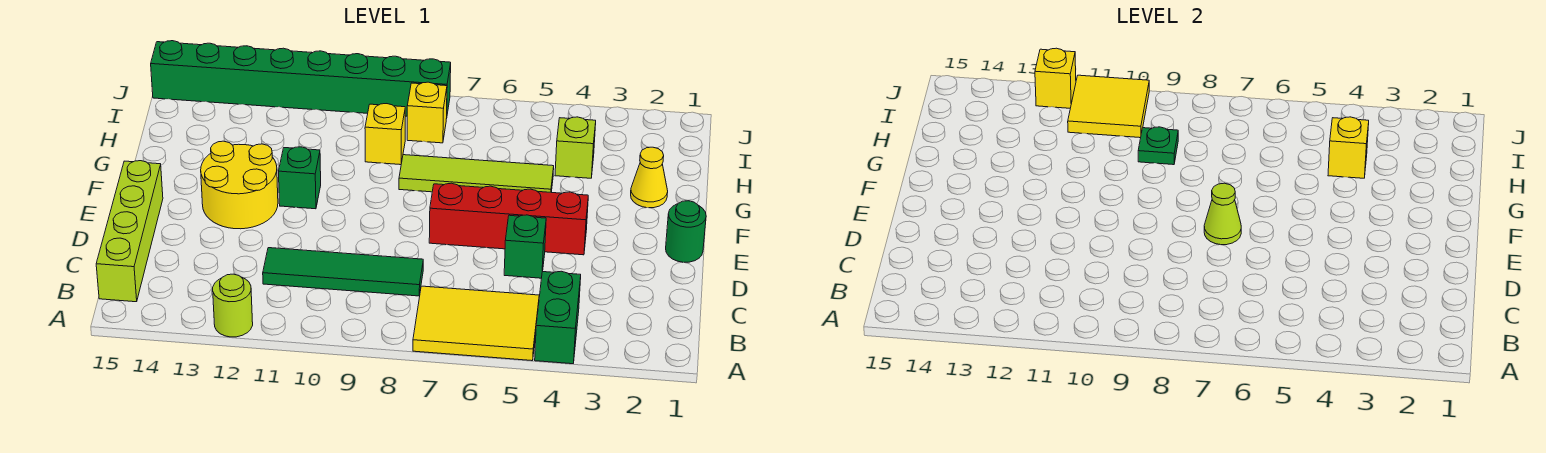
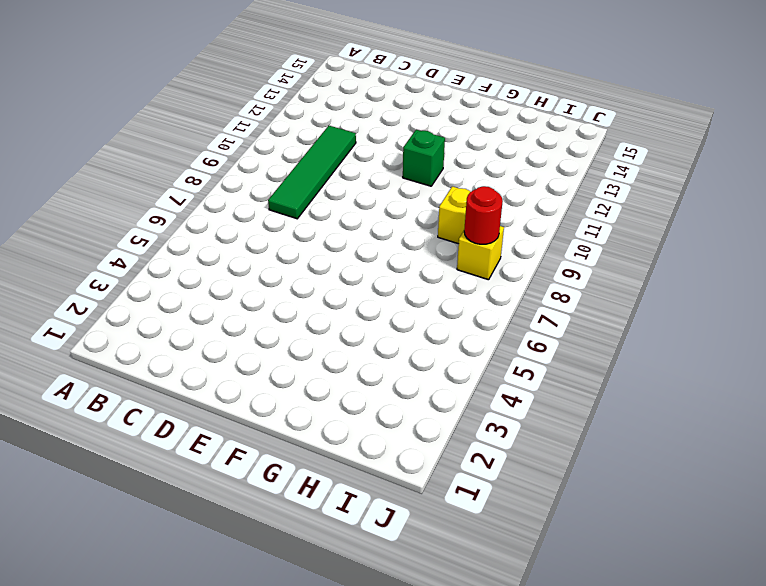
red round brick I8 level 2 -> none
none -> green brick A4:B4 level 1
none -> yellow tile A5:B7 level 1
none -> lime round brick A12 level 1

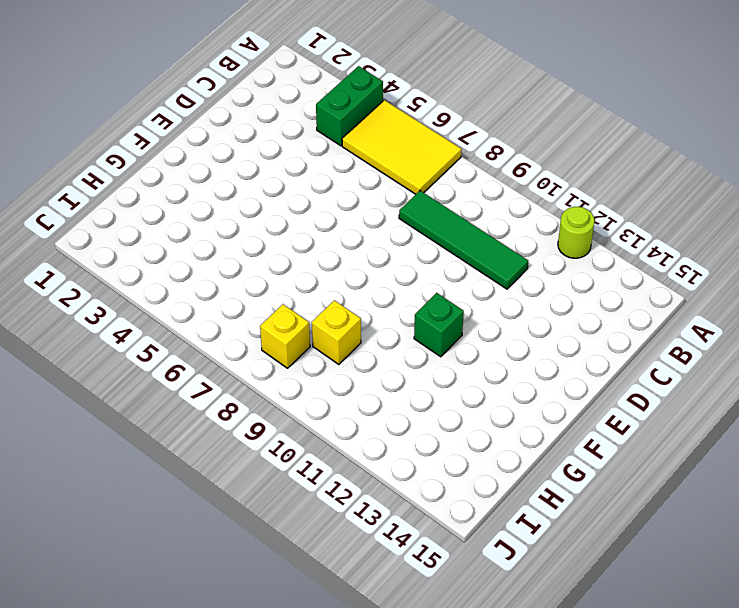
none -> lime brick B15:E15 level 1
none -> green brick D5 level 1
none -> green round brick E1 level 1

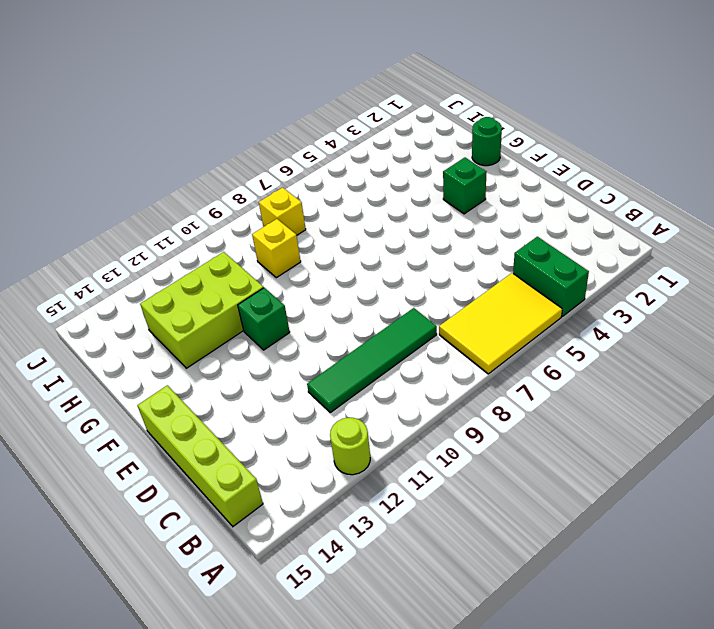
green brick F3 level 1 -> green brick D5 level 1
green round brick G1 level 1 -> green round brick E1 level 1
lime brick G11:H13 level 1 -> none
none -> red brick E4:E7 level 1
none -> yellow round brick E12:F13 level 1
none -> yellow cone G2 level 1

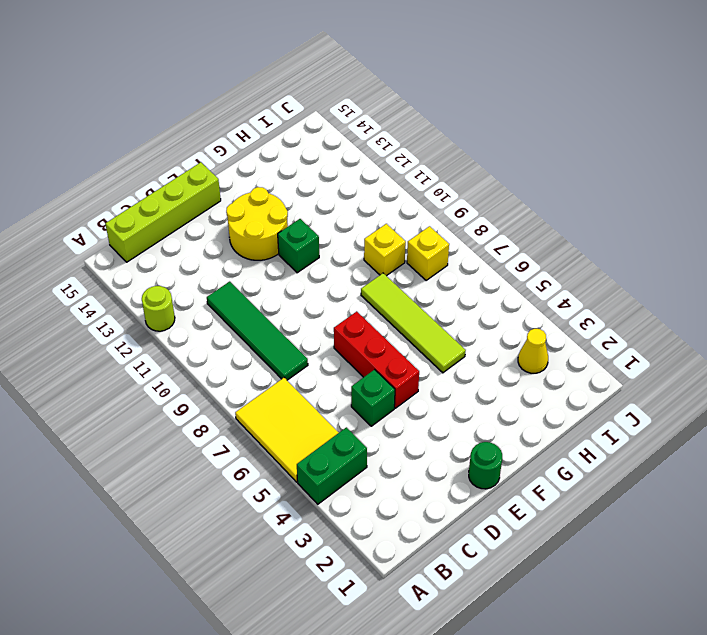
red brick E5:E7 level 1 -> red brick E4:E7 level 1
yellow cone I3 level 1 -> yellow cone G2 level 1
none -> lime brick H4 level 1
none -> green brick J8:J15 level 1
none -> lime cone E7 level 2

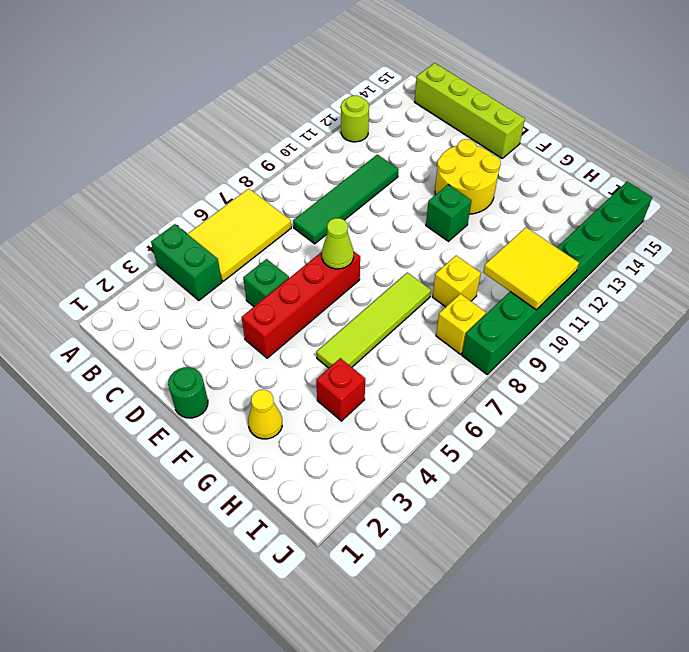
red brick H4 level 1 -> lime brick H4 level 1
none -> yellow brick H4 level 2
none -> green plate H9 level 2
none -> yellow brick J12 level 2

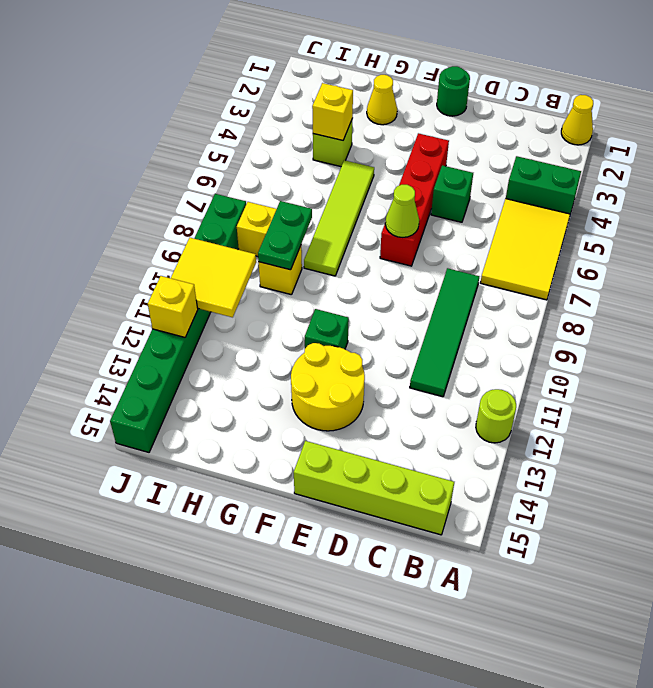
yellow cone A1 level 1 -> none
green plate H8:H9 level 2 -> green plate H9 level 2

